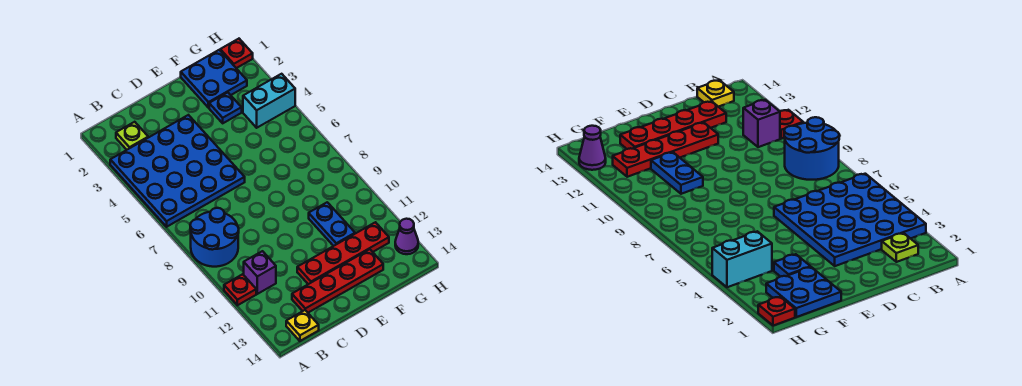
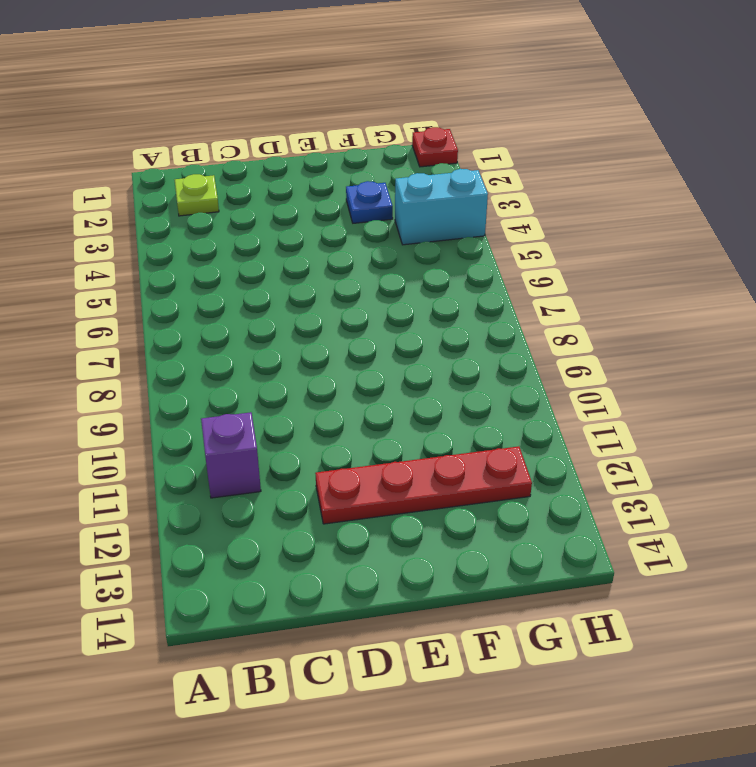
none -> blue plate A3:D6 level 1
none -> blue round brick A8:B9 level 1
none -> red plate A11 level 1

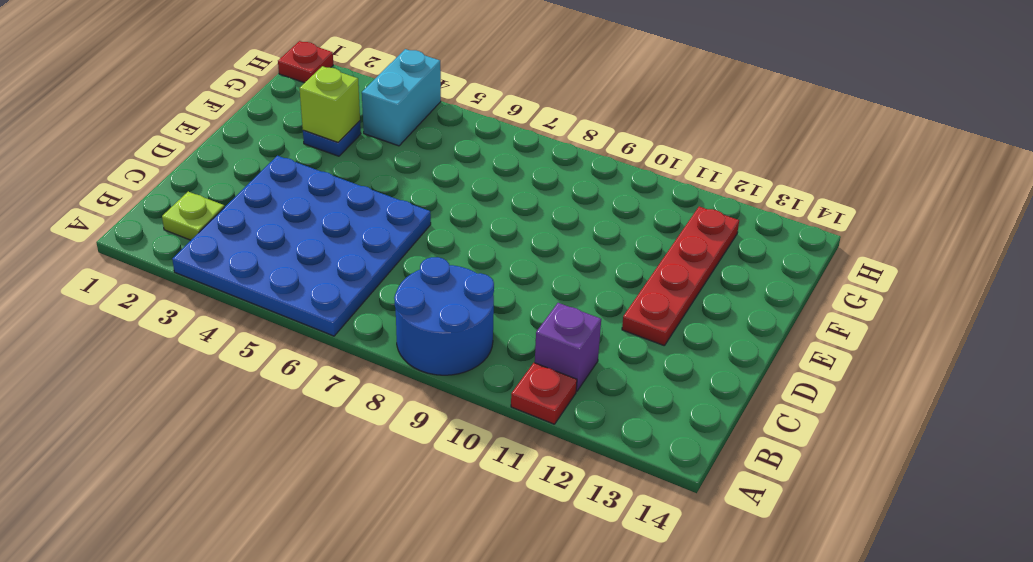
lime brick F3 level 2 -> none
none -> yellow plate B14 level 1
none -> red plate C13:F13 level 1
none -> blue plate F1:G2 level 1

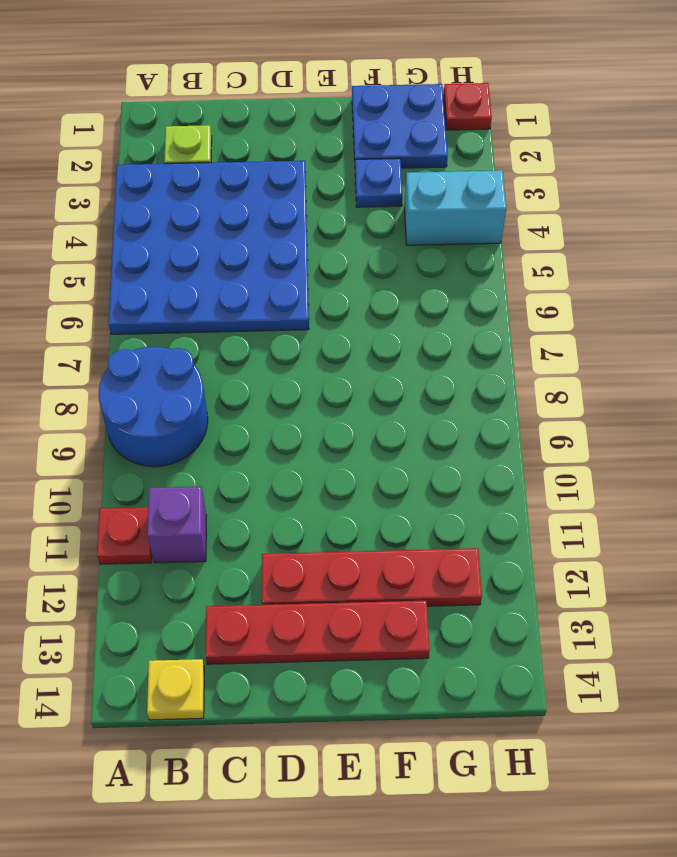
none -> blue plate F10:F11 level 1
none -> purple cone H13 level 1

